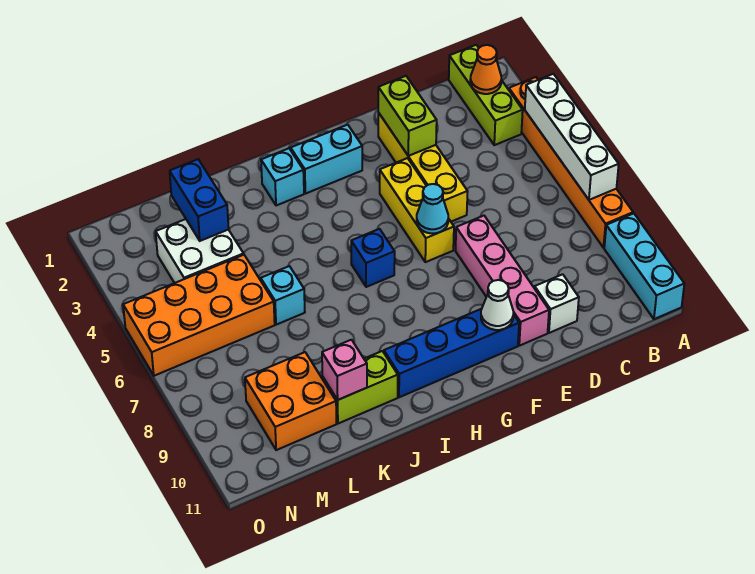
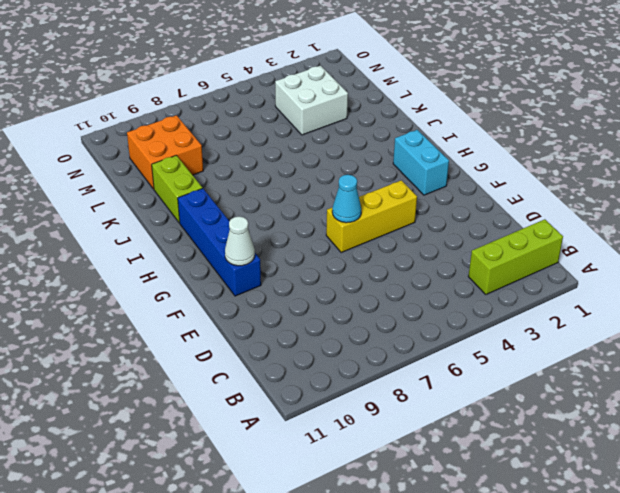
none -> orange brick A3:A8 level 1
none -> cyan brick A9:A11 level 1
none -> white brick D10 level 1

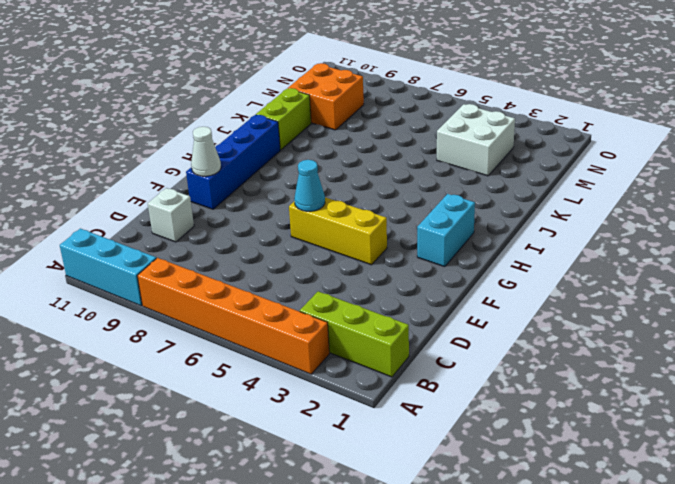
none -> yellow brick E2:E5 level 1
none -> pink brick E7:E10 level 1
none -> blue brick H6 level 1

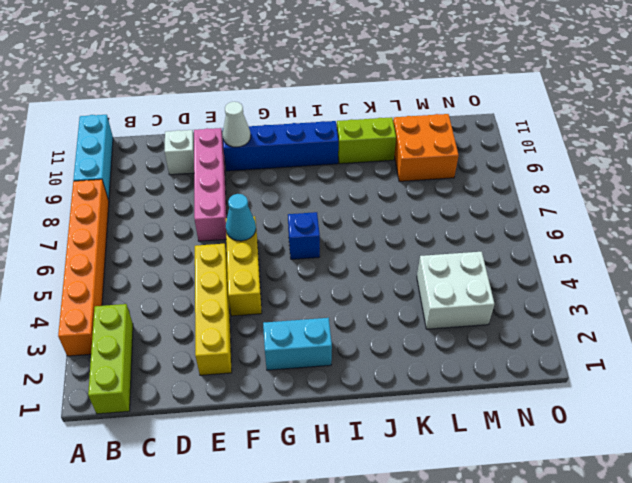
none -> cyan brick I2 level 1
none -> cyan brick K6 level 1
none -> orange brick L5:O6 level 1

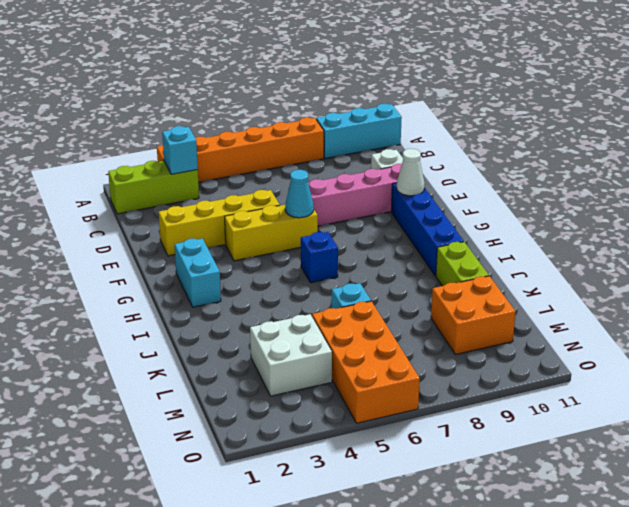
cyan brick B3 level 2 -> cyan brick I2 level 1
none -> white brick A4:A7 level 2
none -> orange cone B2 level 2
none -> lime brick E2:E3 level 2

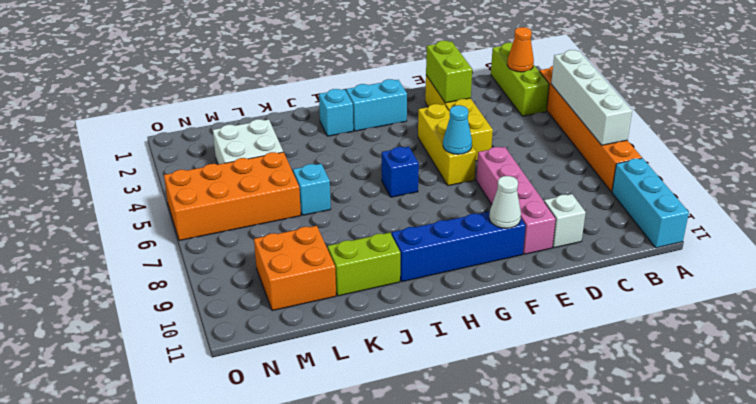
none -> pink brick K10 level 2
none -> blue brick L2:L3 level 2

